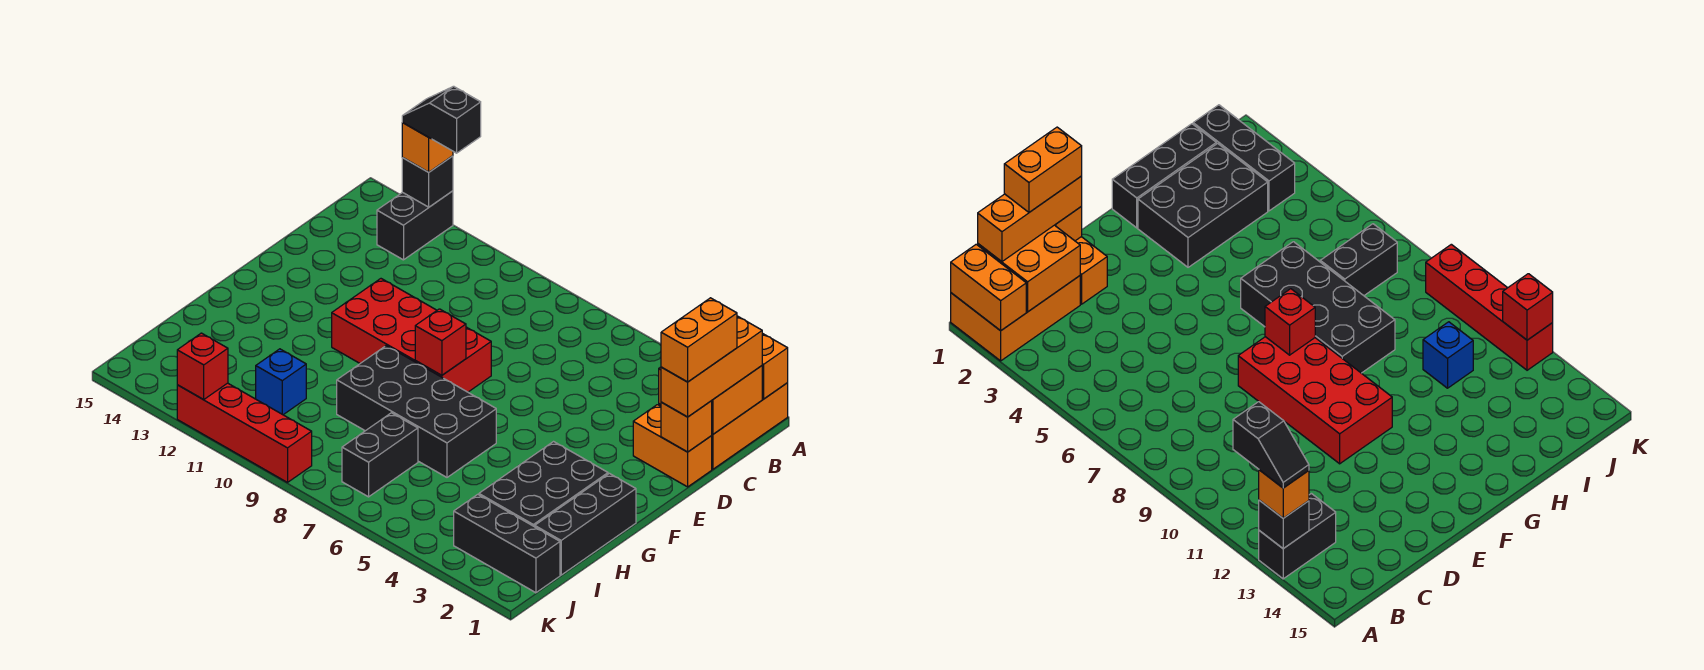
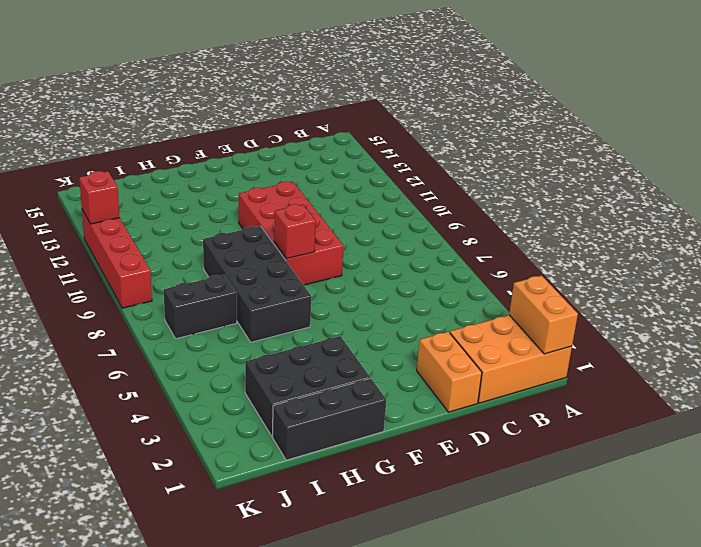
none -> black brick A13:B13 level 1
none -> blue brick I11 level 1
none -> black brick J1:J3 level 1

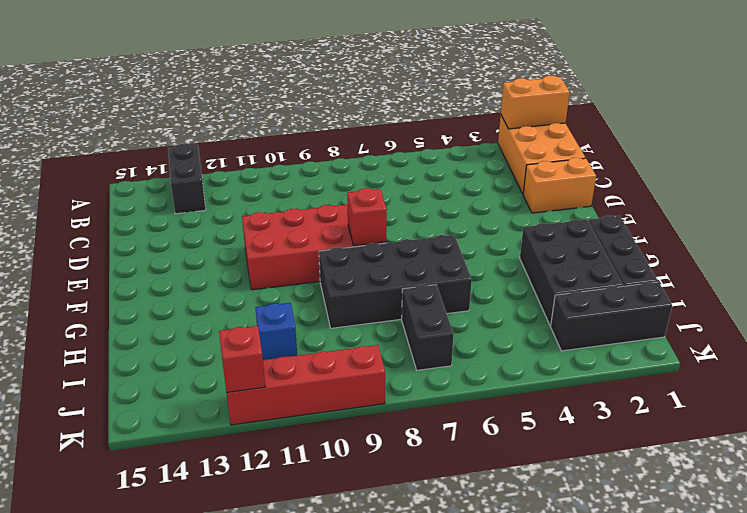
none -> black brick A13 level 2
none -> orange brick B1:C2 level 2
none -> orange brick D1 level 2

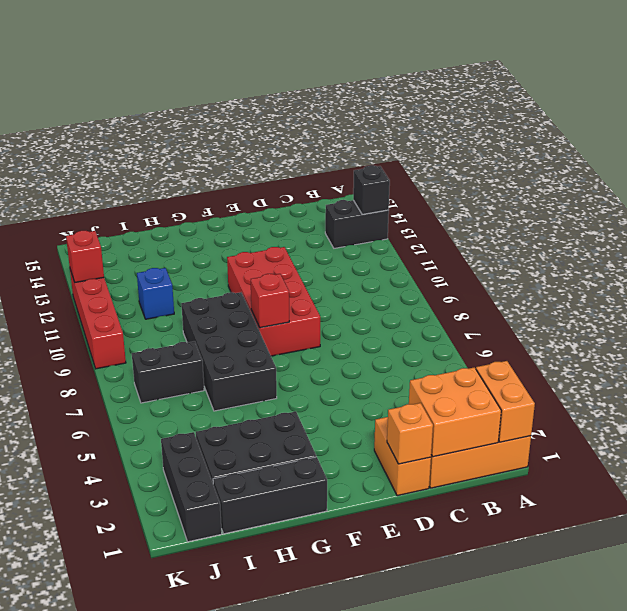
none -> orange brick A13 level 3
none -> orange brick B1:D1 level 3
none -> black slope A12:A13 level 4 top 12

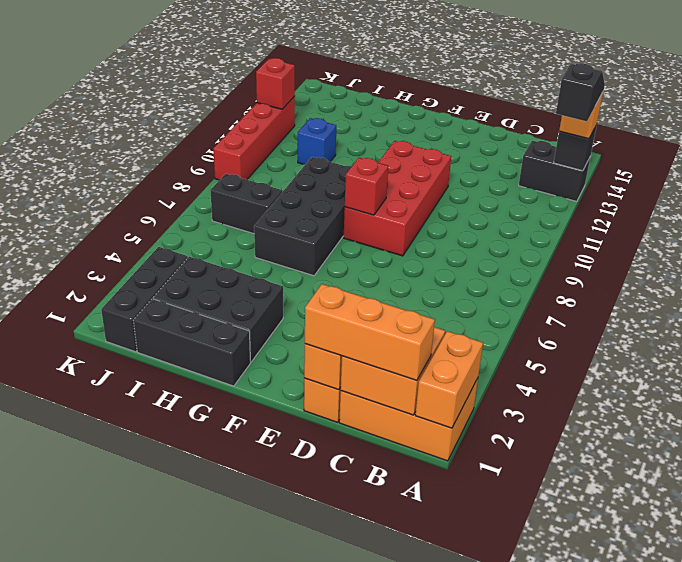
none -> orange brick C1:D1 level 4

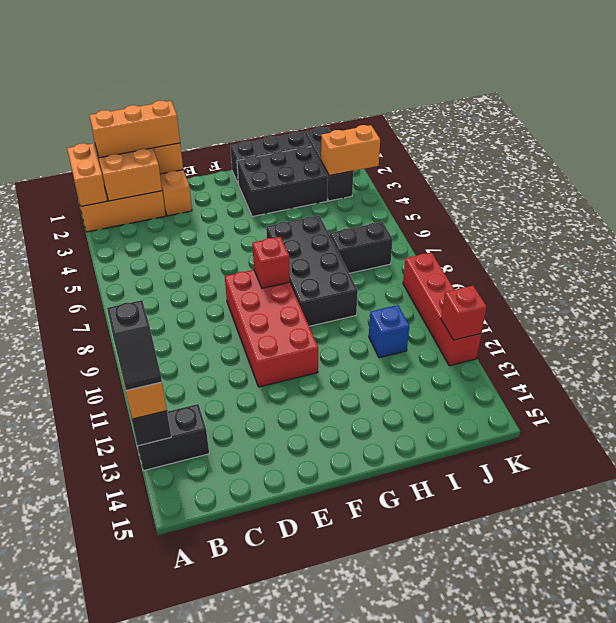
orange brick J3:K3 level 2 -> orange brick C1:D1 level 4

